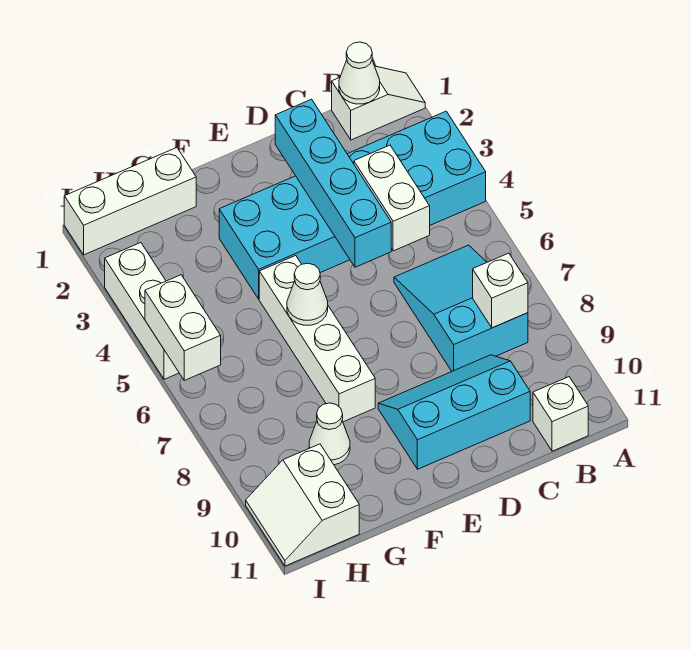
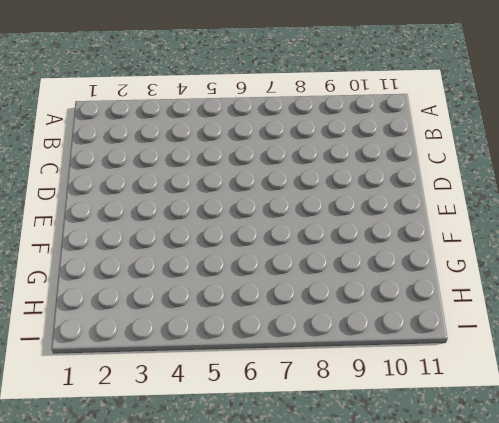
none -> white slope A1:B1 level 1 top B
none -> cyan brick A3:F4 level 1
none -> cyan slope B6:C8 level 1 top 8

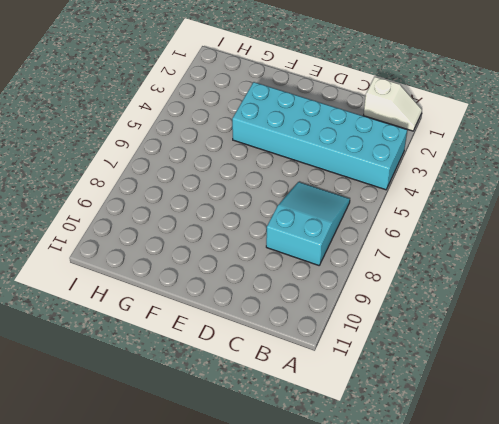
none -> white brick B11 level 1
none -> cyan slope C9:E10 level 1 top 10
none -> white brick F5:F8 level 1

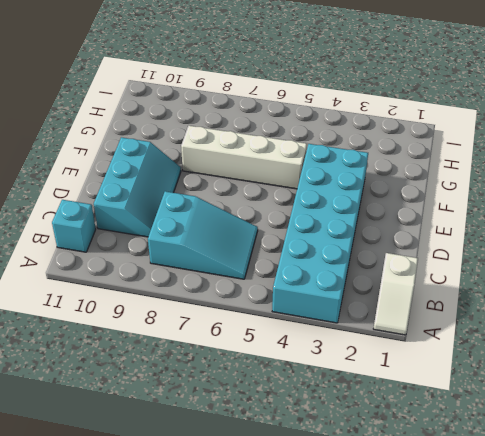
cyan brick B11 level 1 -> white brick B11 level 1
none -> white brick G1:I1 level 1
none -> white cone G9 level 1
none -> white slope H10:I11 level 1 top H

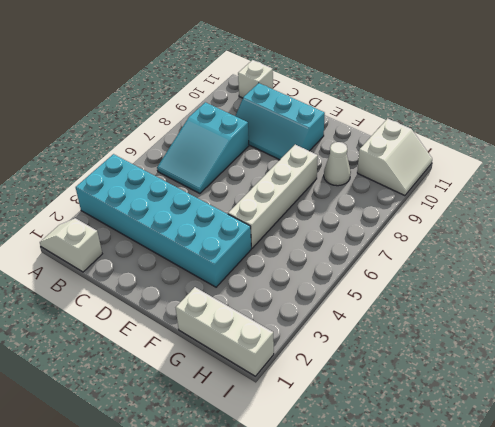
none -> white brick I3:I5 level 1
none -> white cone B1 level 2
none -> white brick B8 level 2

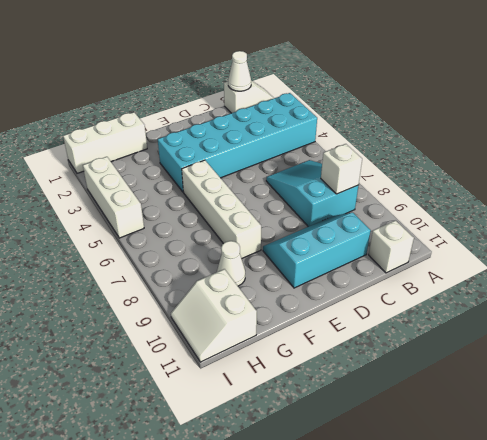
none -> white brick C4:C5 level 2
none -> cyan brick D2:D5 level 2
none -> white cone F6 level 2

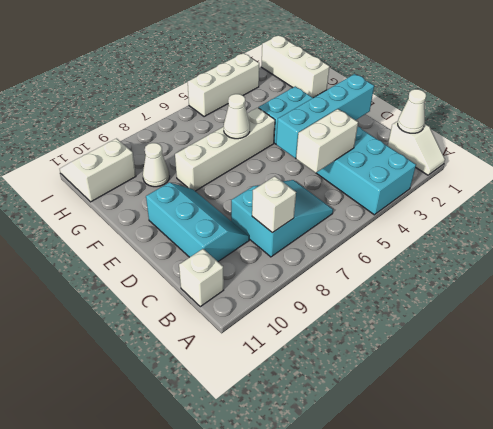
none -> white brick I5:I6 level 2

